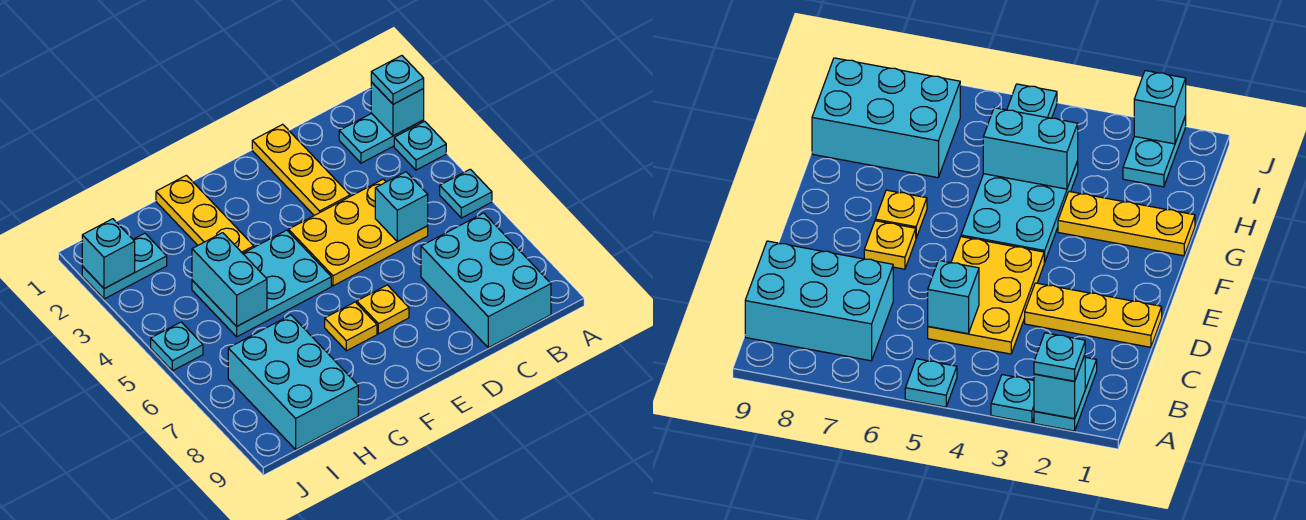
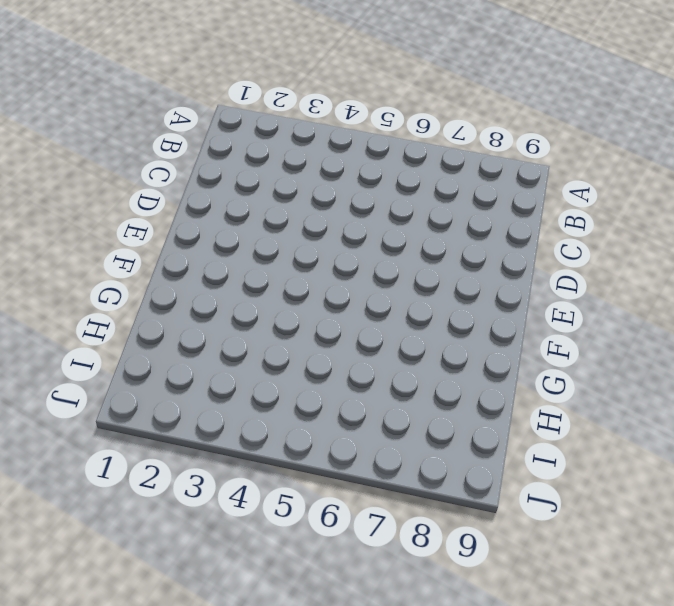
none -> cyan plate A2:B2 level 1
none -> cyan plate A3 level 1
none -> cyan plate A5 level 1

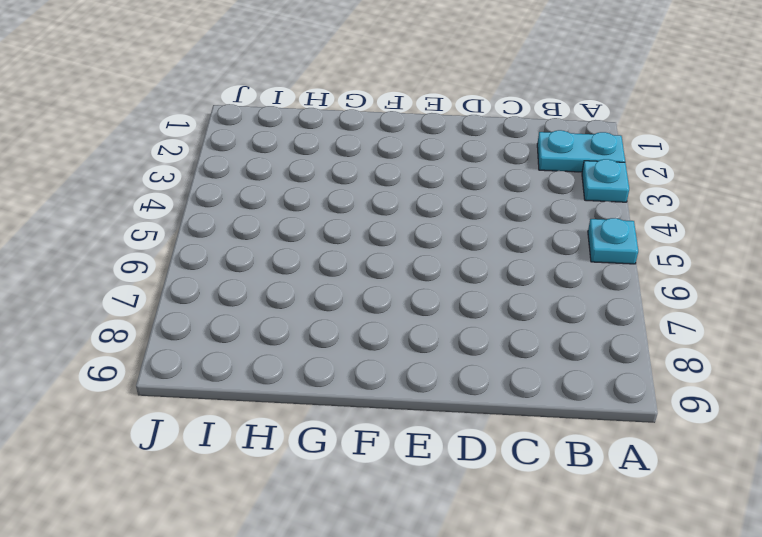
none -> cyan brick B7:C9 level 1
none -> yellow plate C4:E5 level 1
none -> yellow plate D1:D3 level 1

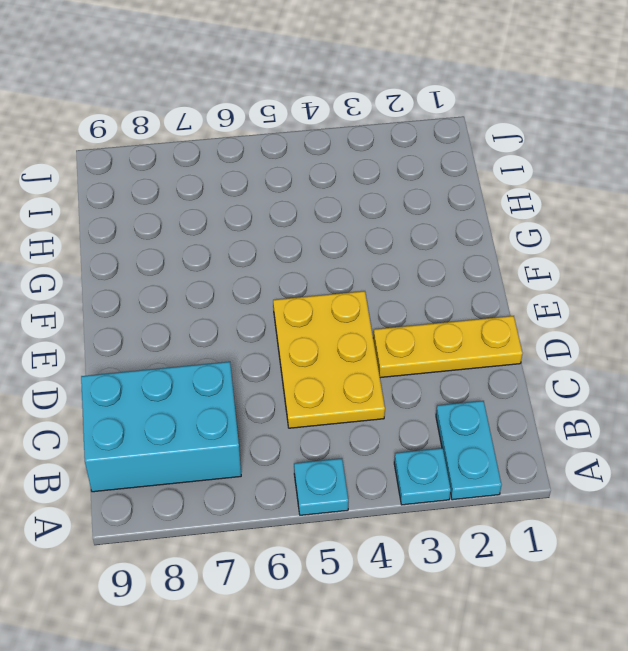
none -> yellow plate E7 level 1
none -> cyan plate F4:H5 level 1
none -> yellow plate F7 level 1

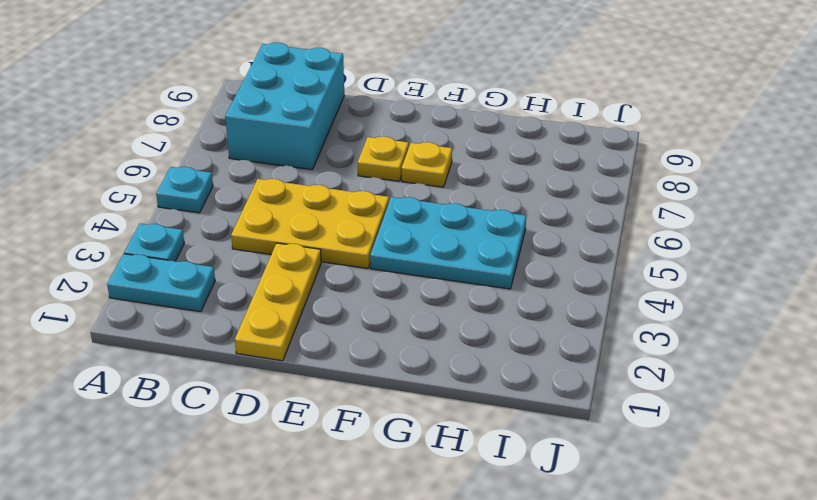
none -> yellow plate G1:G3 level 1
none -> cyan brick H7:I9 level 1
none -> cyan plate I2:J2 level 1

